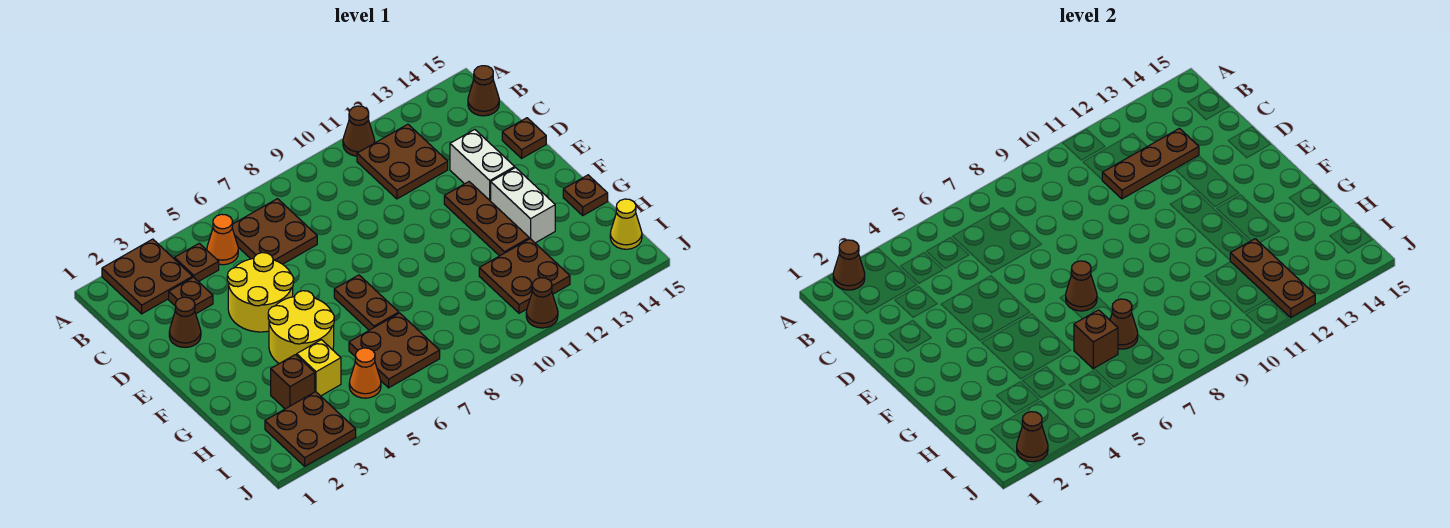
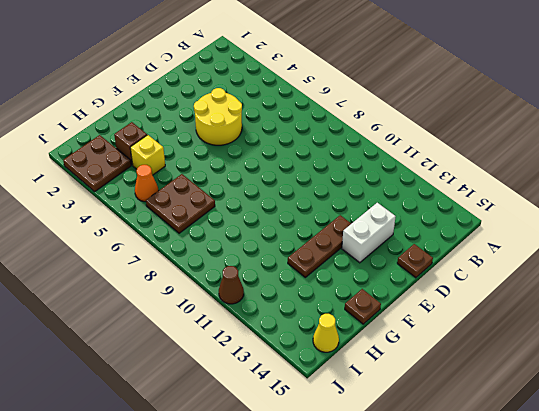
none -> brown plate A2:B3 level 1
none -> brown cone A11 level 1
none -> brown plate B4 level 1
none -> orange cone B5 level 1

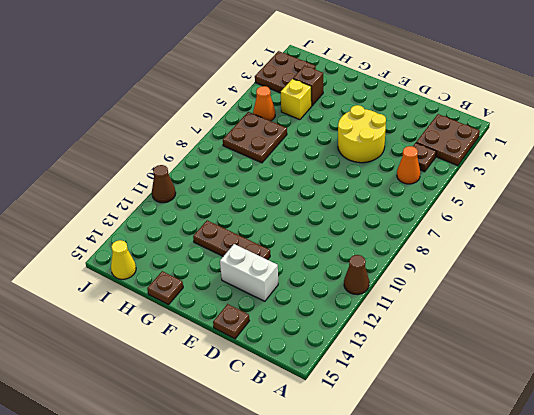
none -> brown plate B6:C7 level 1
none -> brown plate B11:C12 level 1
none -> brown cone B15 level 1
none -> brown plate C3 level 1

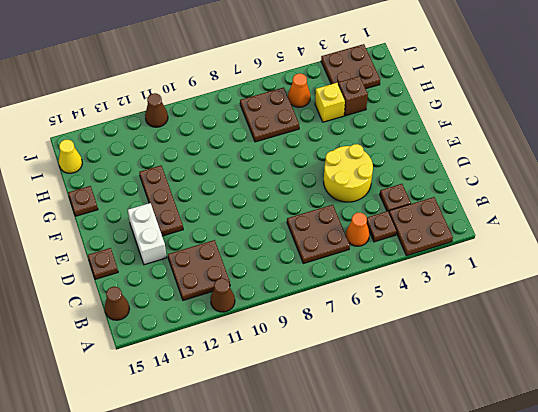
none -> brown cone D2 level 1
none -> yellow round brick F4:G5 level 1
none -> brown plate F7:G7 level 1
none -> white brick F13:G13 level 1

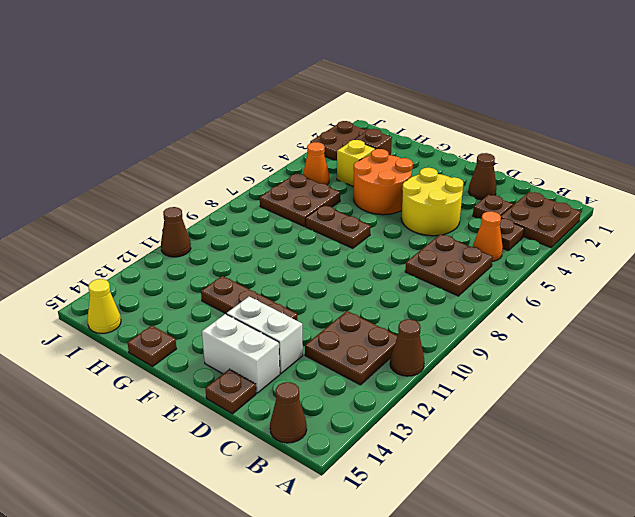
white brick D14:E14 level 1 -> white brick F13:G13 level 1
orange round brick F4:G5 level 1 -> yellow round brick F4:G5 level 1
none -> brown plate H11:I12 level 1
none -> brown cone A2 level 2
none -> brown plate C11:C13 level 2
none -> brown cone F7 level 2

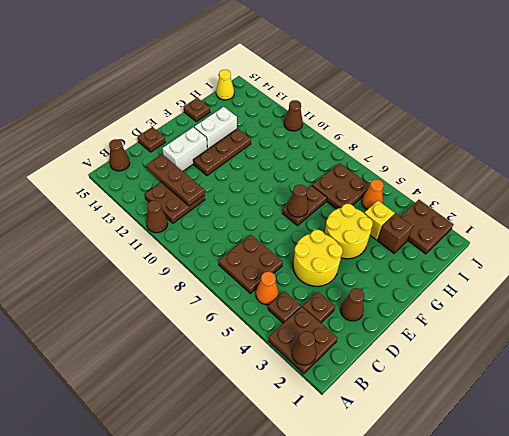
none -> brown plate H11:I12 level 1
none -> brown brick H6 level 2
none -> brown cone H7 level 2
none -> brown plate H12:J12 level 2

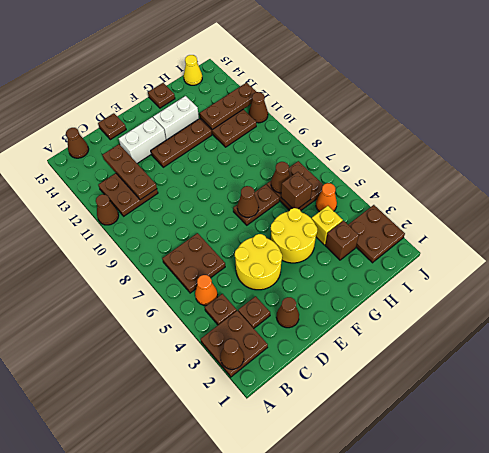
none -> brown cone J2 level 2

